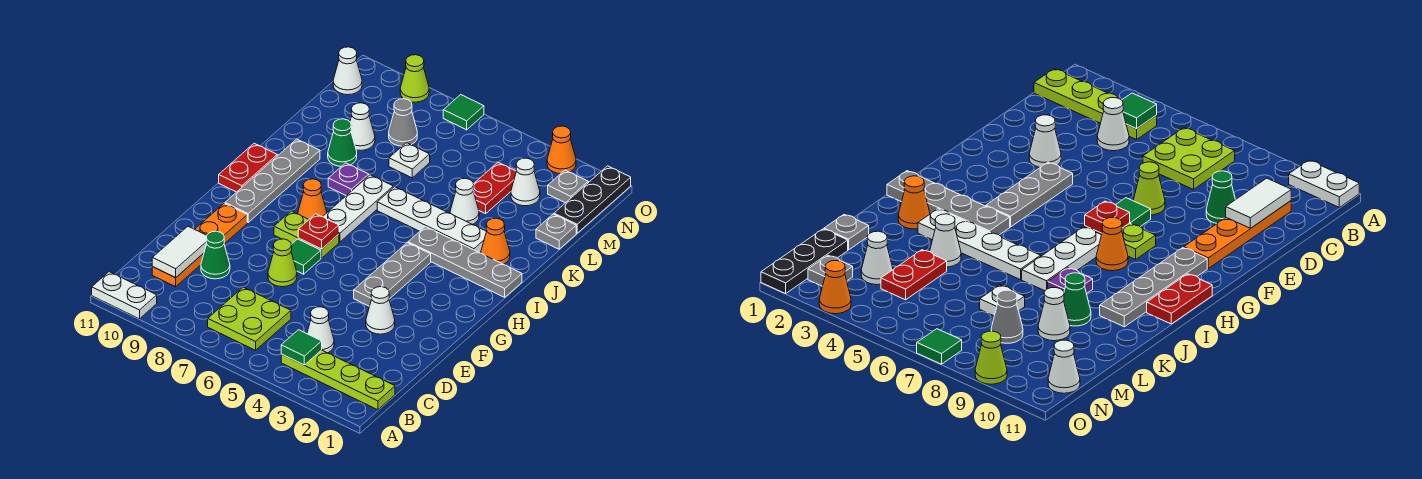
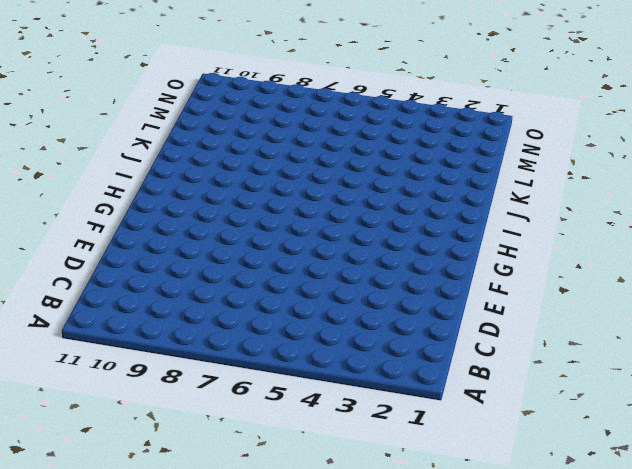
none -> white plate A10:A11 level 1
none -> lime plate B1:B4 level 1
none -> lime plate B6:C7 level 1
none -> white cone C4 level 1

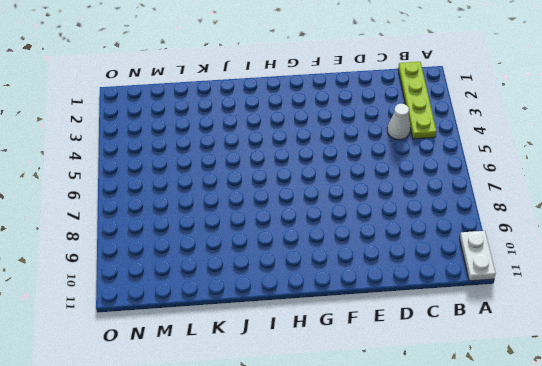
none -> lime plate B6:C7 level 1
none -> orange plate C10:F10 level 1
none -> green cone D9 level 1
none -> white cone E3 level 1

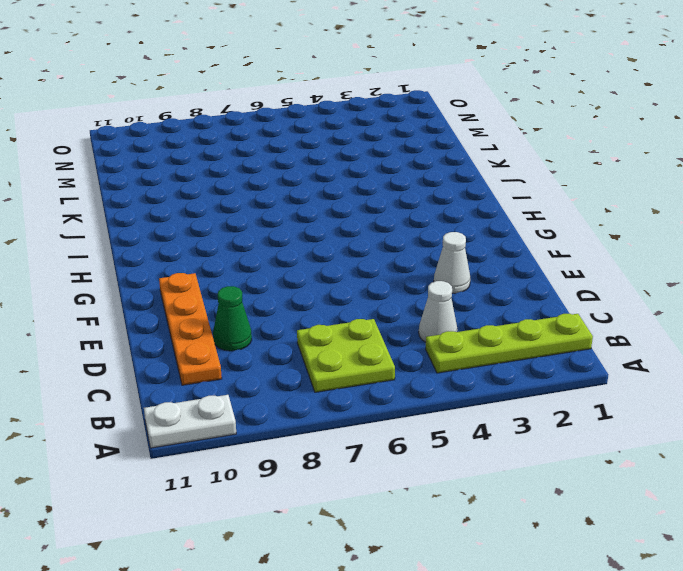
none -> lime cone E7 level 1
none -> grey plate F4:H4 level 1
none -> green tile F7 level 1
none -> lime plate G7:G8 level 1

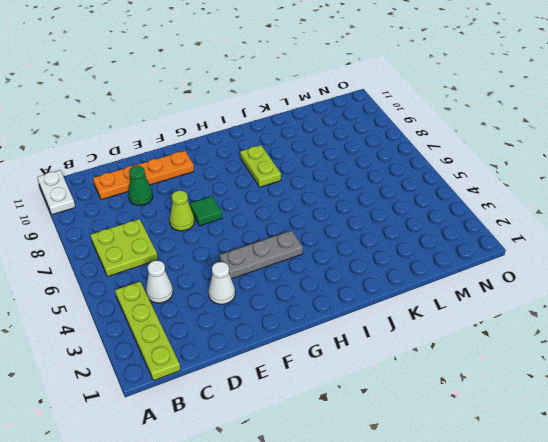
lime plate I8:I9 level 1 -> lime plate G7:G8 level 1
none -> grey plate G10:J10 level 1
none -> white plate H7:J7 level 1
none -> orange cone H8 level 1
none -> red plate H11:I11 level 1

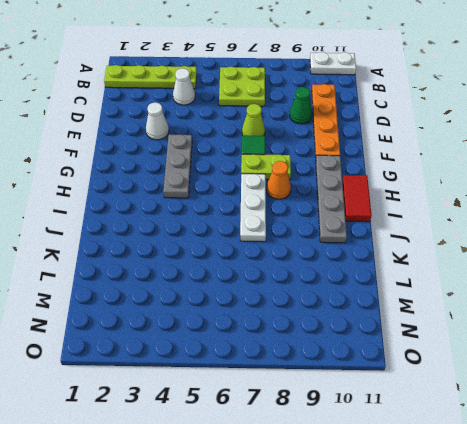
red tile H11:I11 level 1 -> red plate H11:I11 level 1
none -> grey plate I1:I4 level 1
none -> orange cone J2 level 1
none -> white plate J3:J6 level 1
none -> purple plate J8 level 1

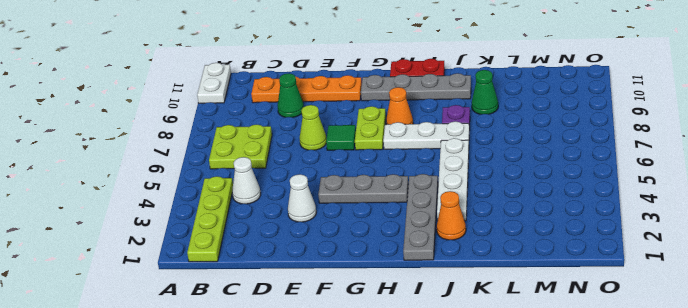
none -> white cone K4 level 1
none -> grey plate L1 level 1
none -> red plate L4:M4 level 1
none -> white plate L7 level 1

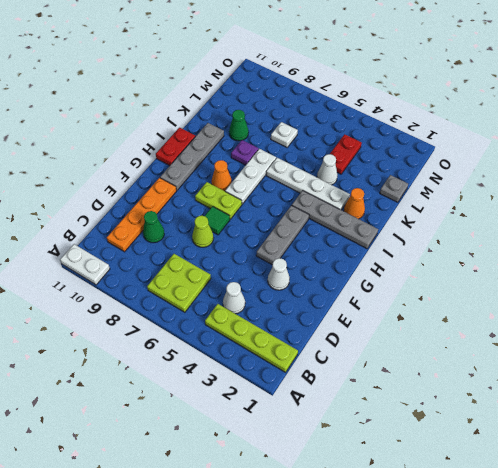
none -> white cone L9 level 1
none -> black plate M1:O1 level 1
none -> white cone M3 level 1
none -> grey cone M8 level 1

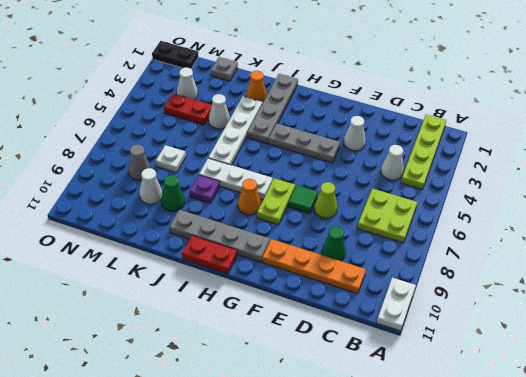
black plate N1:O1 level 1 -> black plate M1:O1 level 1
none -> grey plate N2 level 1
none -> white cone N11 level 1
none -> orange cone O3 level 1
none -> green tile O7 level 1

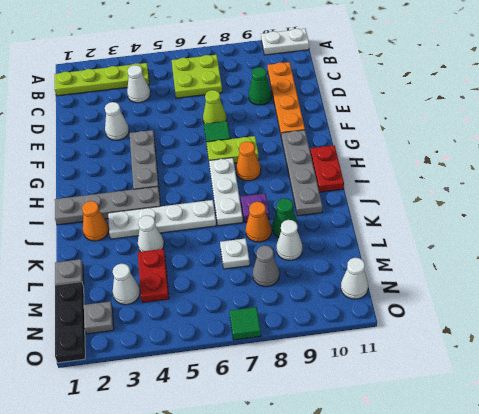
orange cone K8 level 1 -> orange cone O3 level 1
none -> lime cone O9 level 1
none -> green tile B4 level 2
none -> white tile C10:D10 level 2
none -> red plate G7 level 2

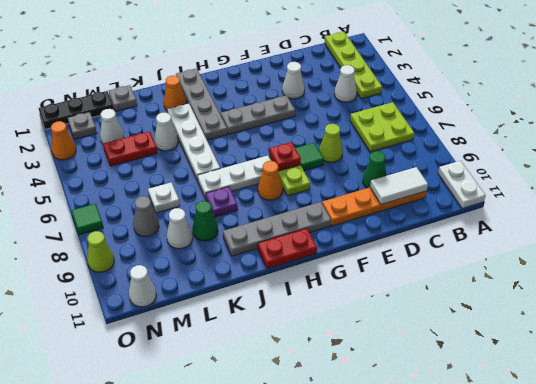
none -> green tile B4 level 2

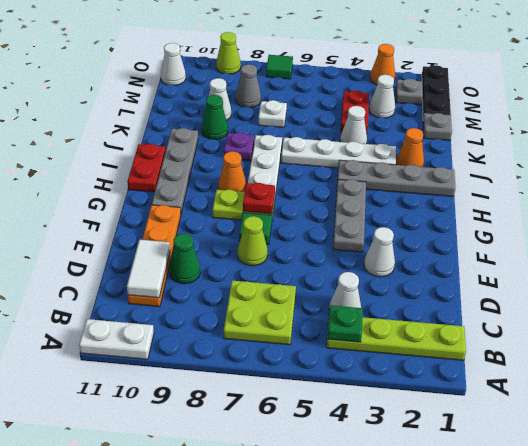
green plate B4 level 2 -> green tile B4 level 2

